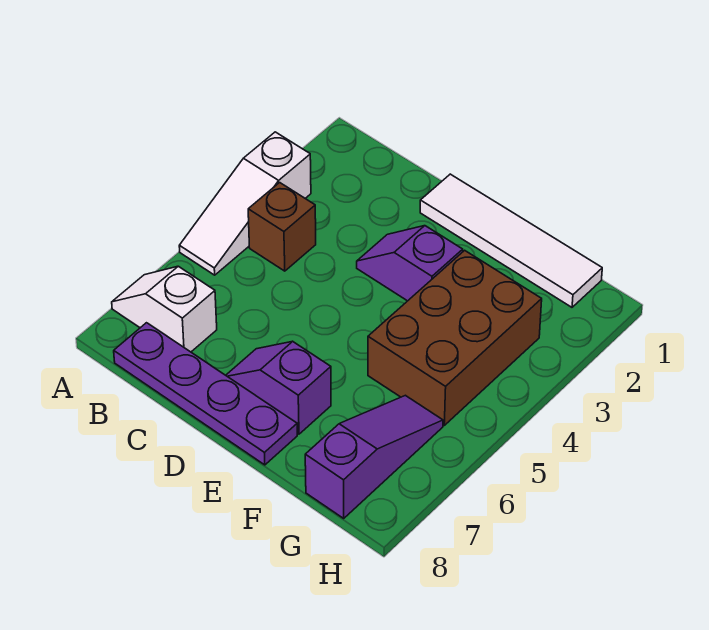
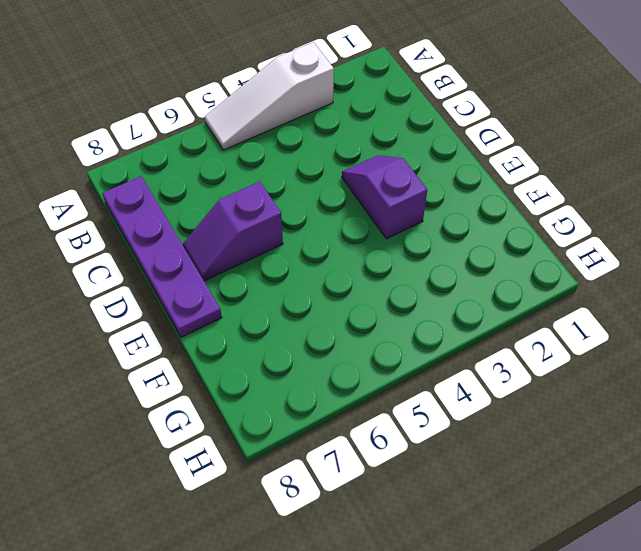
purple slope D6:D7 level 1 top 6 -> purple slope D7:E7 level 1 top E
none -> white slope A7:B7 level 1 top B
none -> brown brick B4 level 1

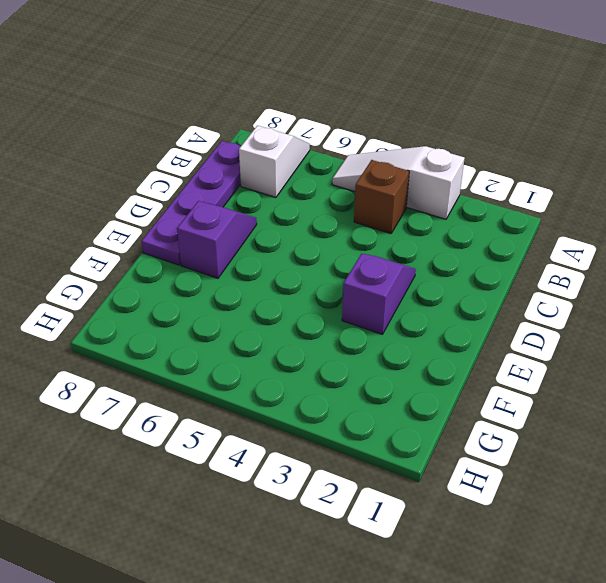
none -> white tile D1:G1 level 1
none -> brown brick F3:G5 level 1

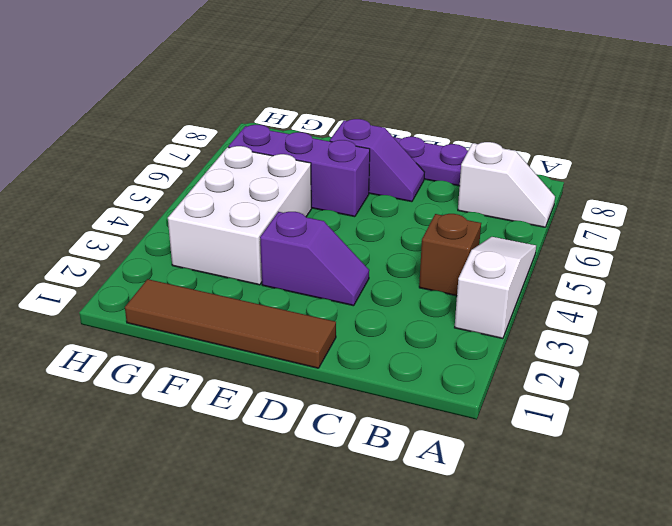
brown tile D1:G1 level 1 -> white tile D1:G1 level 1
purple brick E6:G6 level 1 -> purple slope G6:G8 level 1 top 8
white brick F3:G5 level 1 -> brown brick F3:G5 level 1

